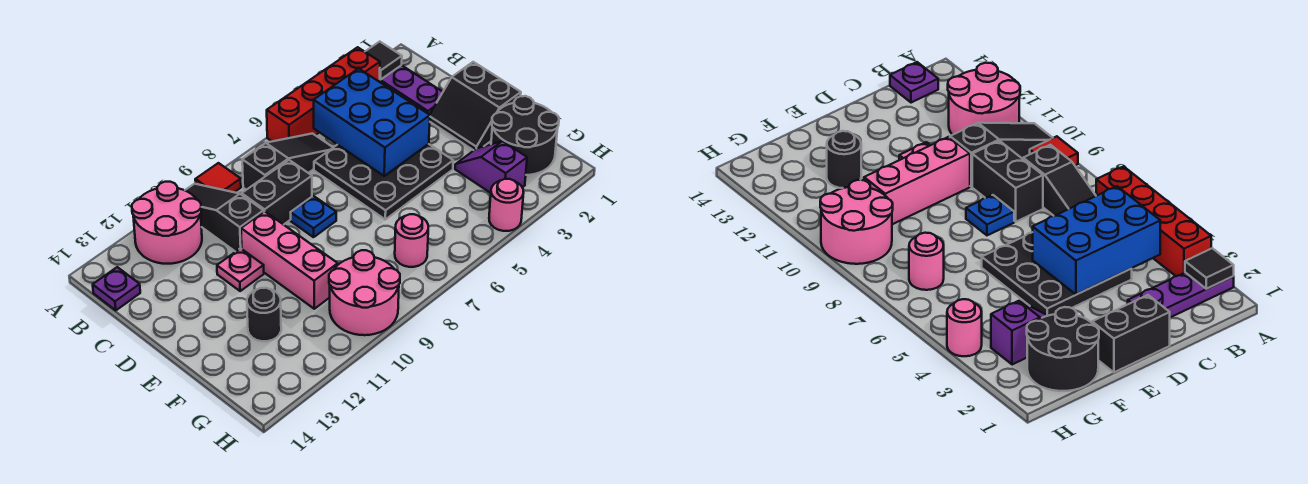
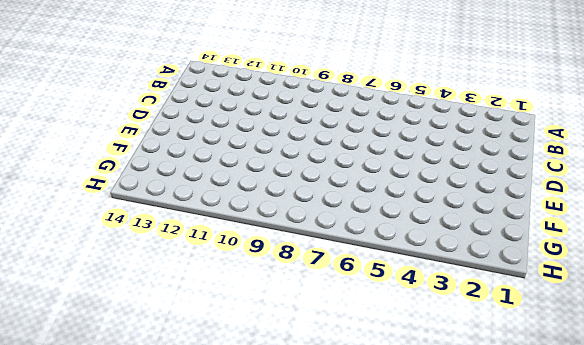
none -> purple plate A2:C2 level 1
none -> red brick A3:A6 level 1
none -> red tile A9 level 1

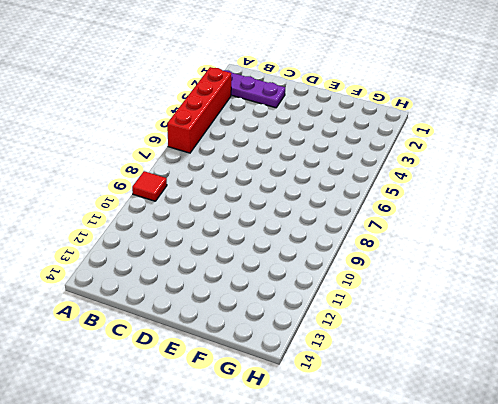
none -> black slope A10:C10 level 1 top C
none -> pink round brick A11:B12 level 1
none -> black slope B6:B8 level 1 top 8

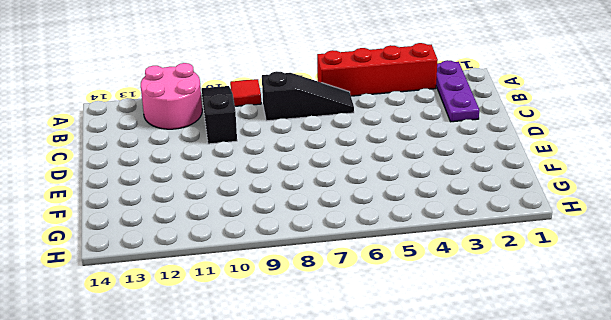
none -> purple plate B14 level 1
none -> black plate C4:E6 level 1
none -> black brick C8:C9 level 1

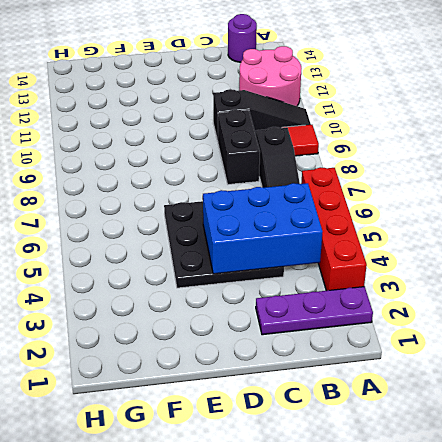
purple round brick B14 level 1 -> purple plate B14 level 1
none -> black slope D1:E2 level 1 top 1
none -> blue plate D8 level 1
none -> pink brick D10:F10 level 1

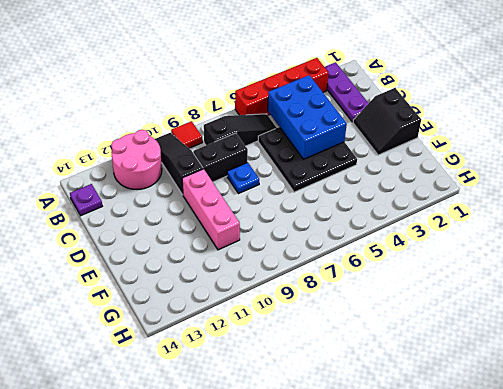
none -> pink plate D11 level 1
none -> black round brick F1:G2 level 1
none -> purple slope F3:G3 level 1 top G

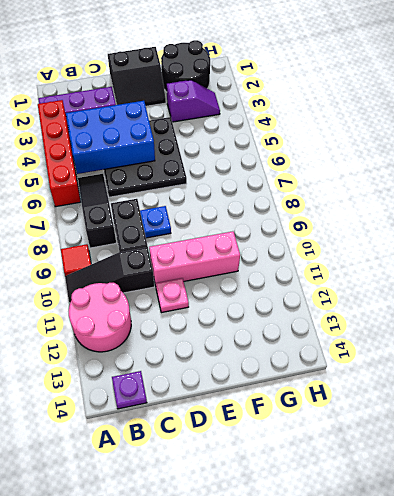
purple slope F3:G3 level 1 top F -> purple slope F3:G3 level 1 top G
none -> black round brick F12 level 1
none -> pink round brick G7 level 1
none -> pink round brick G9:H10 level 1

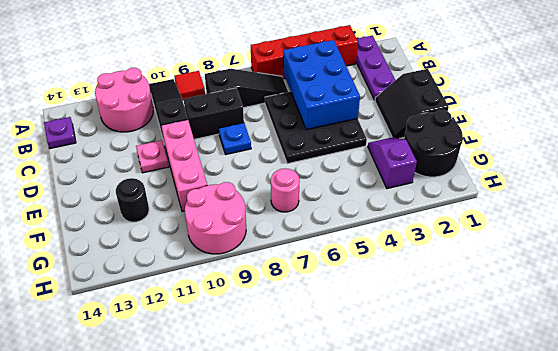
none -> pink round brick H4 level 1
none -> black tile A2 level 2

